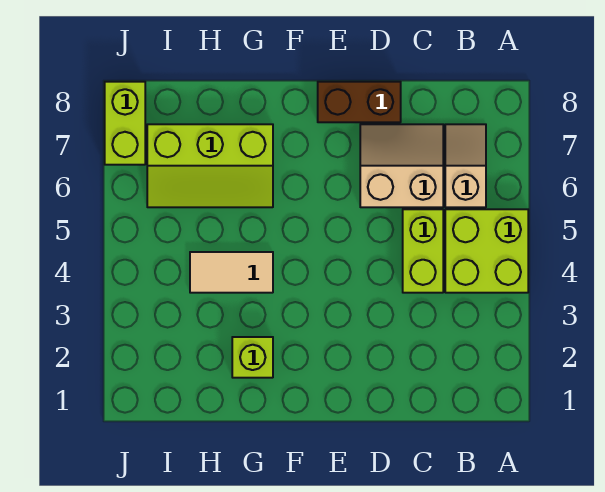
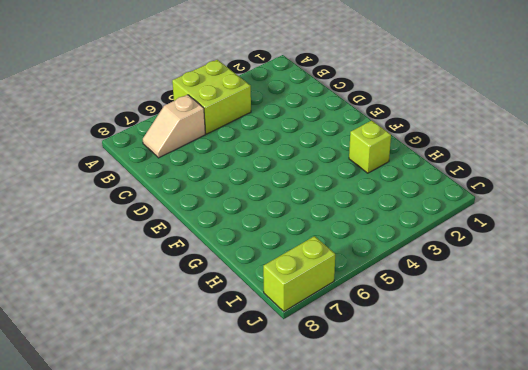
none -> lime brick C4:C5 level 1
none -> tan slope C6:D7 level 1 top 6

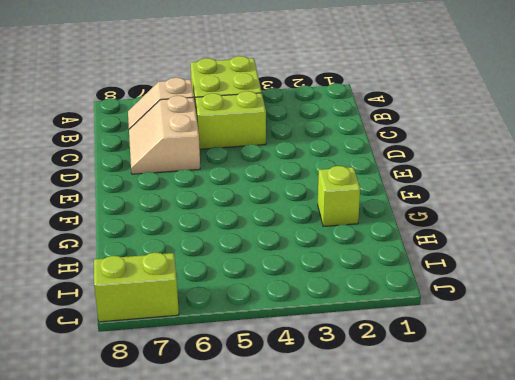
none -> brown brick D8:E8 level 1
none -> tan tile G4:H4 level 1

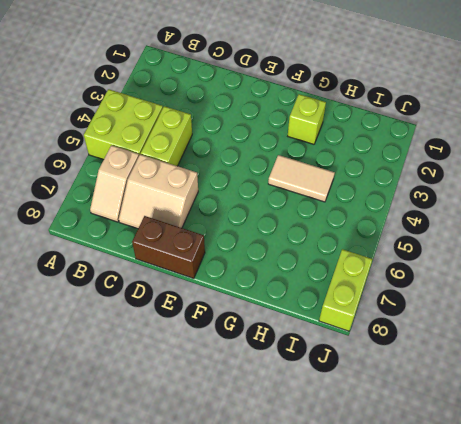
none -> lime slope G6:I7 level 1 top 7

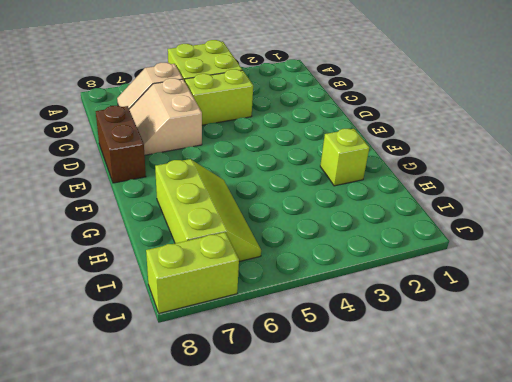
none -> tan tile G4:H4 level 1

